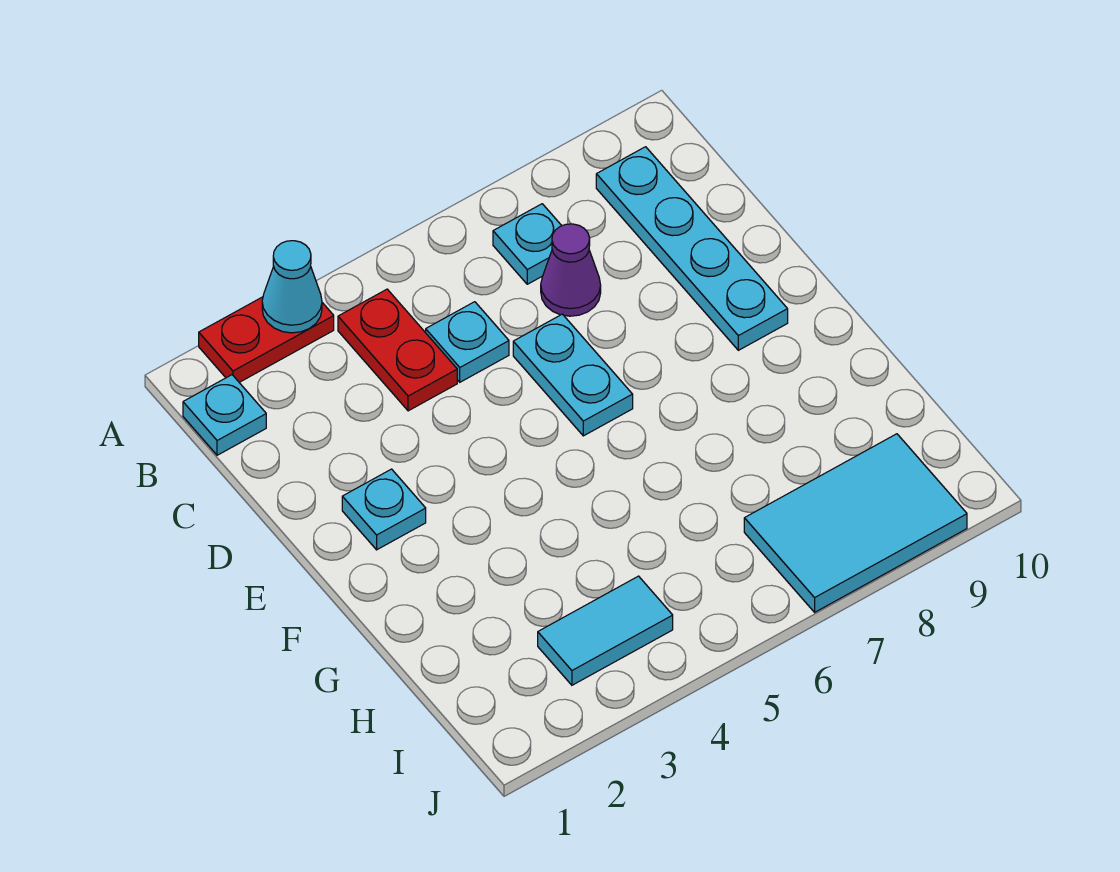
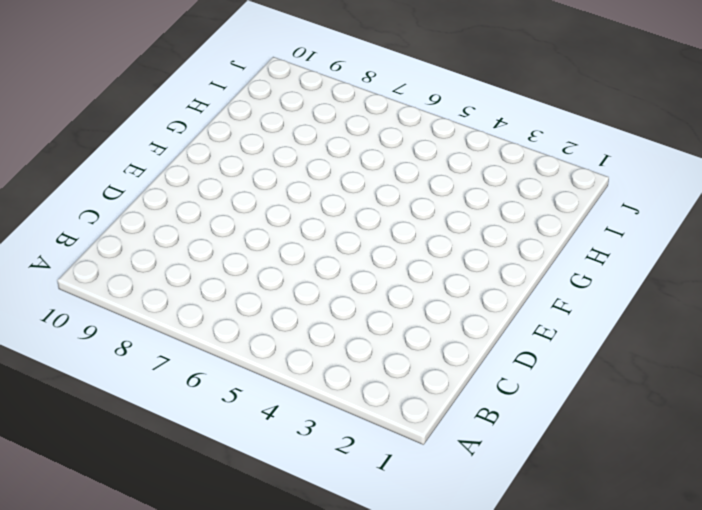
none -> red plate A2:A3 level 1
none -> cyan plate B1 level 1
none -> red plate B4:C4 level 1

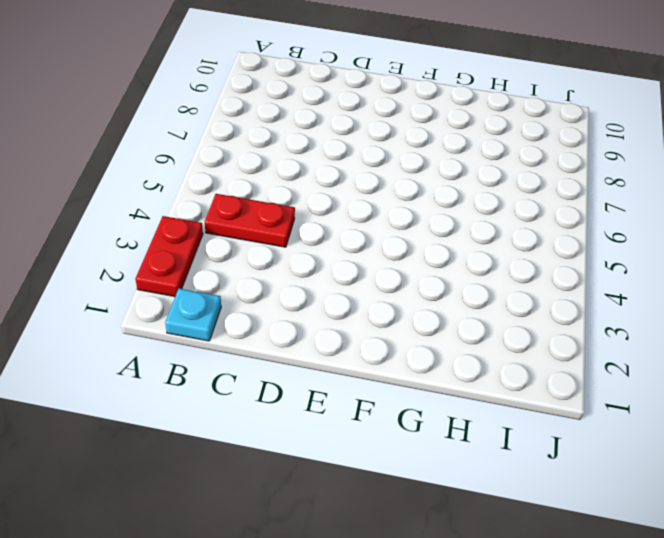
none -> cyan plate B7 level 1
none -> cyan plate B9:E9 level 1
none -> cyan plate C5 level 1

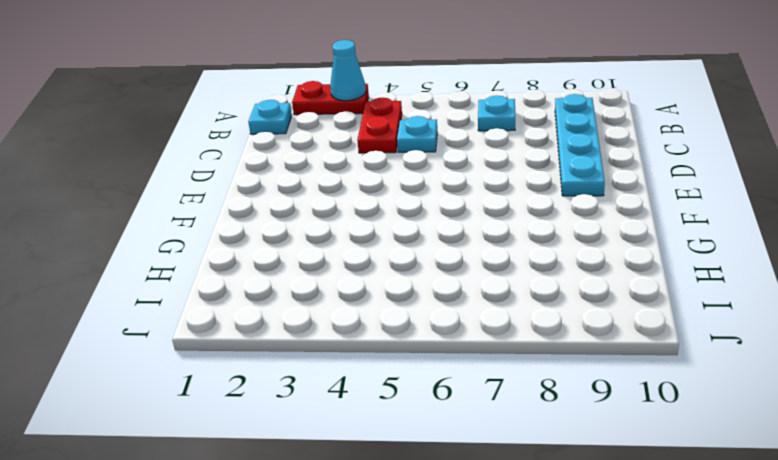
none -> purple cone C7 level 1
none -> cyan plate D6:E6 level 1
none -> cyan plate E2 level 1

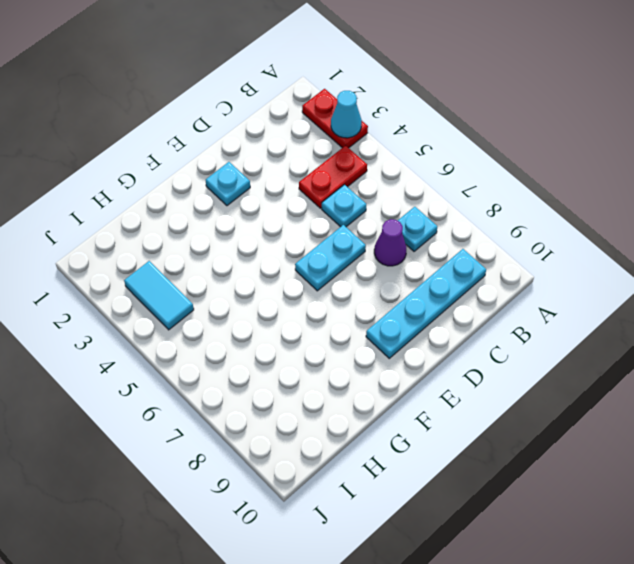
none -> cyan plate B1 level 1
none -> cyan tile I7:J9 level 1

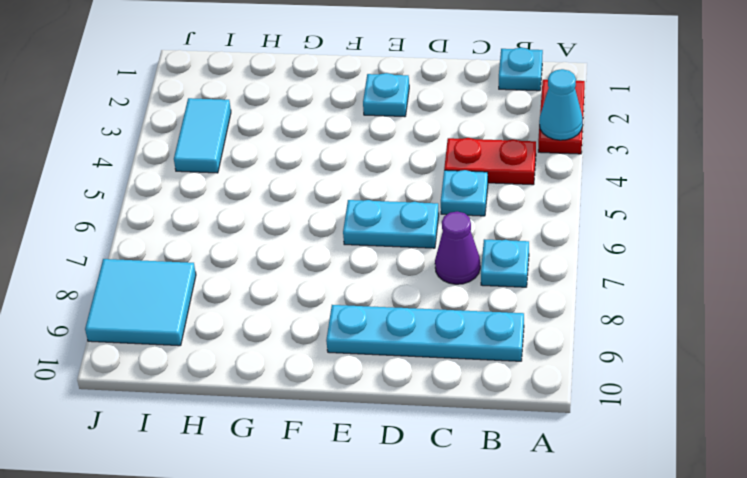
cyan tile I8:J9 level 1 -> cyan tile I7:J9 level 1

